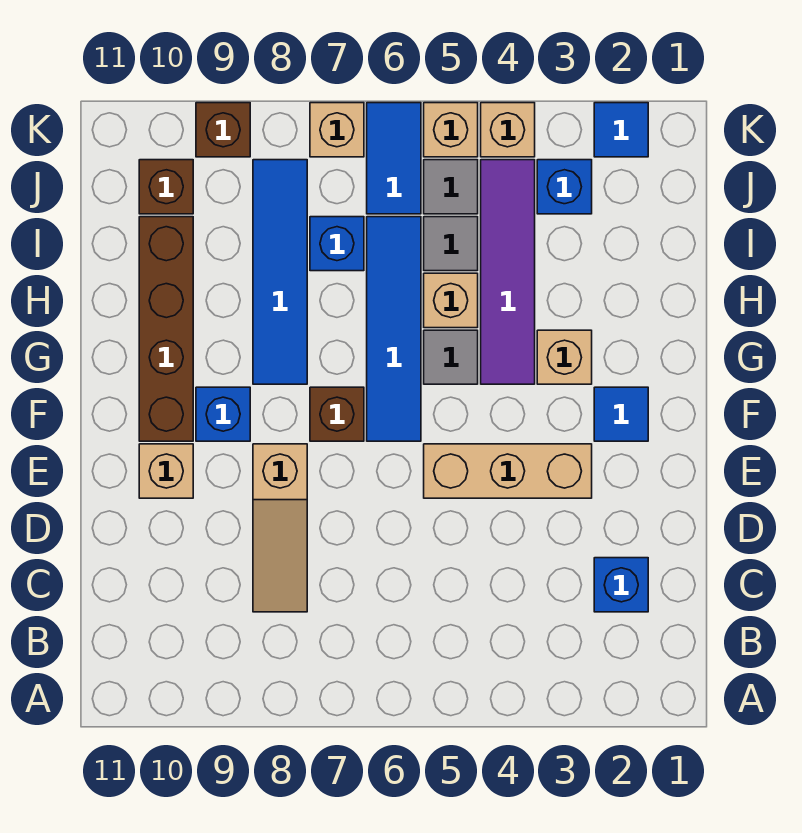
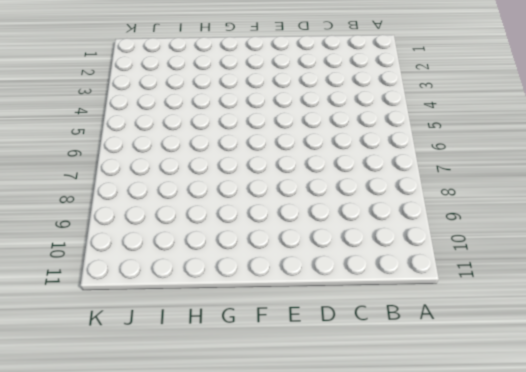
none -> blue brick C2 level 1
none -> tan slope C8:E8 level 1 top E
none -> tan brick E3:E5 level 1

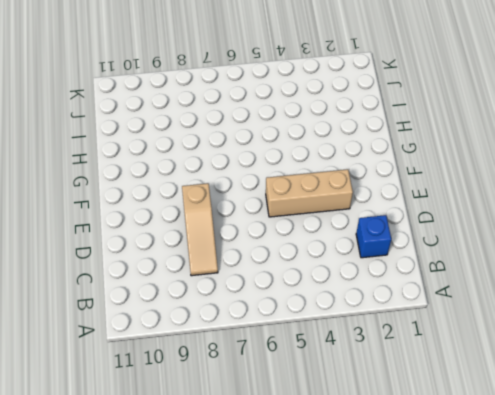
none -> tan brick E10 level 1
none -> blue tile F2 level 1
none -> blue tile F6:I6 level 1

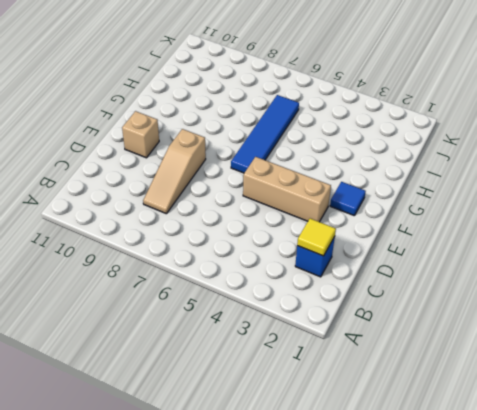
yellow tile C2 level 2 -> none
none -> brown brick F7 level 1
none -> blue brick F9 level 1
none -> brown brick F10:I10 level 1

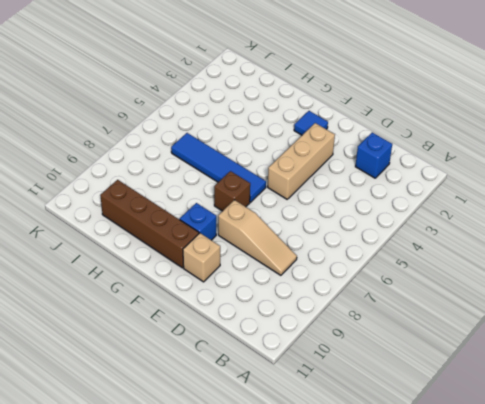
none -> tan brick G3 level 1
none -> purple tile G4:J4 level 1
none -> grey tile G5 level 1

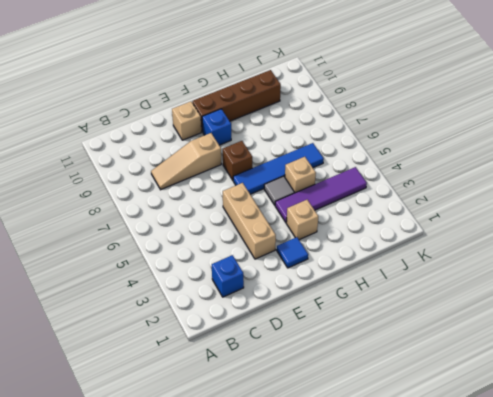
none -> blue tile G8:J8 level 1
none -> grey tile I5 level 1
none -> blue brick I7 level 1

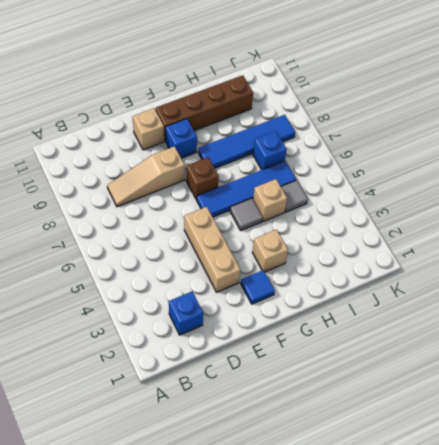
none -> purple tile G4:J4 level 1
none -> blue brick J3 level 1
none -> grey tile J5 level 1

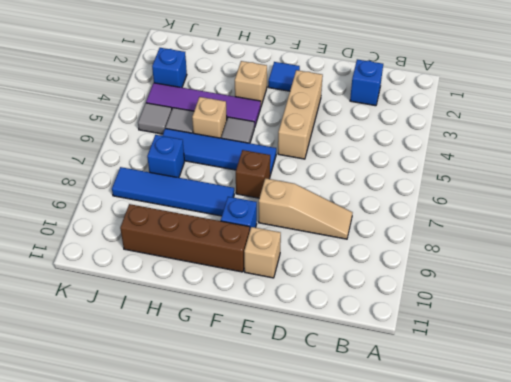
none -> blue tile J6:K6 level 1
none -> brown brick J10 level 1
none -> blue tile K2 level 1

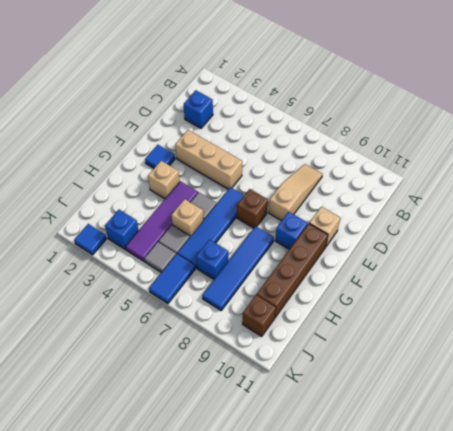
none -> tan brick K4 level 1
none -> tan brick K5 level 1
none -> tan brick K7 level 1

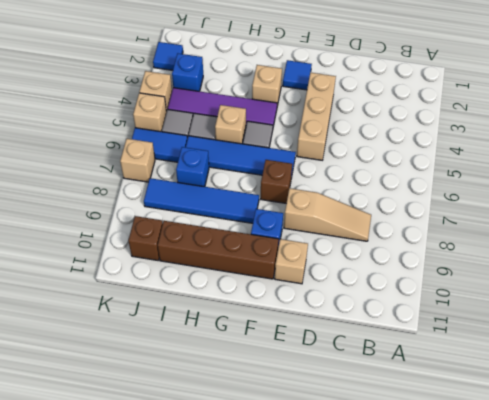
none -> blue brick C2 level 1
none -> brown brick K9 level 1

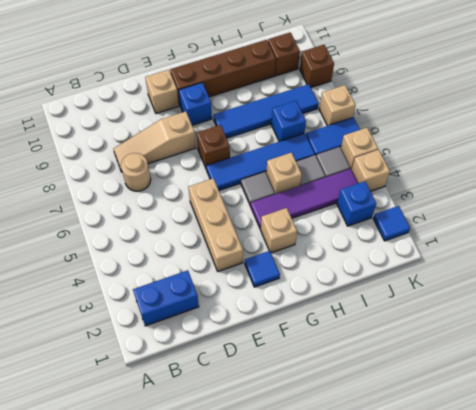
blue brick B2:C2 level 1 -> blue brick C2 level 1
tan round brick C7 level 1 -> none

